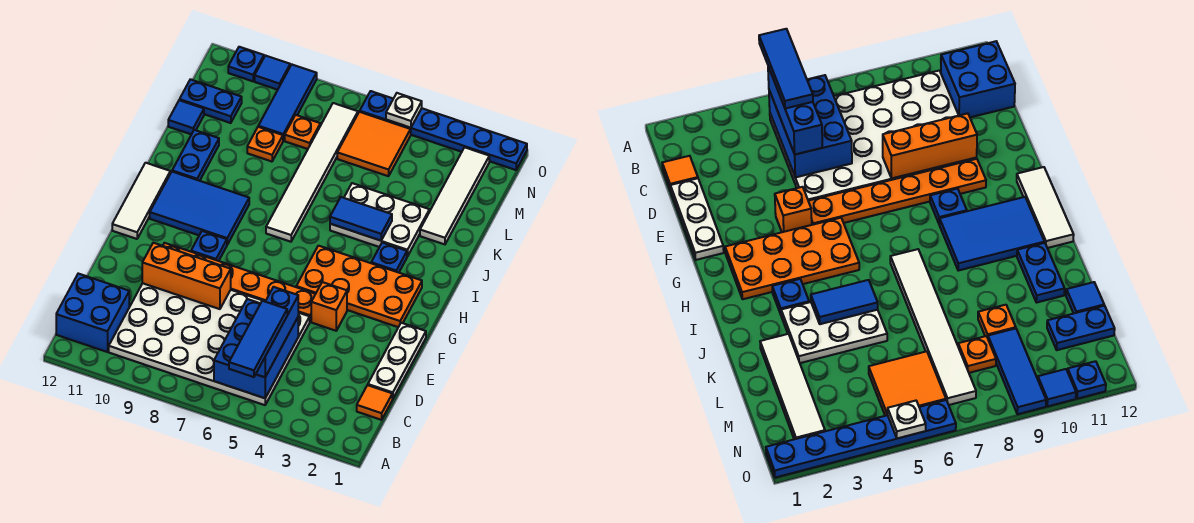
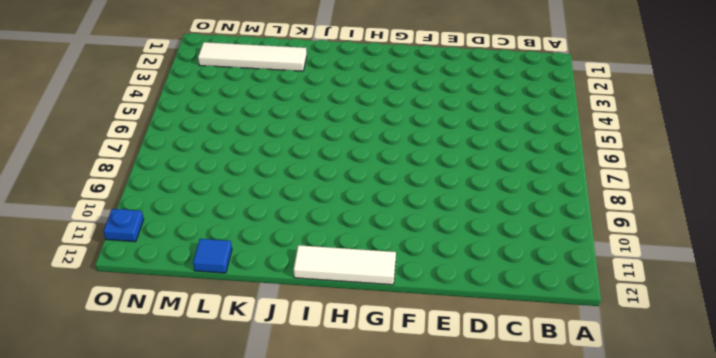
none -> white plate B5:E10 level 1
none -> blue brick B11:C12 level 1
none -> orange tile C1 level 1
none -> white plate D1:F1 level 1

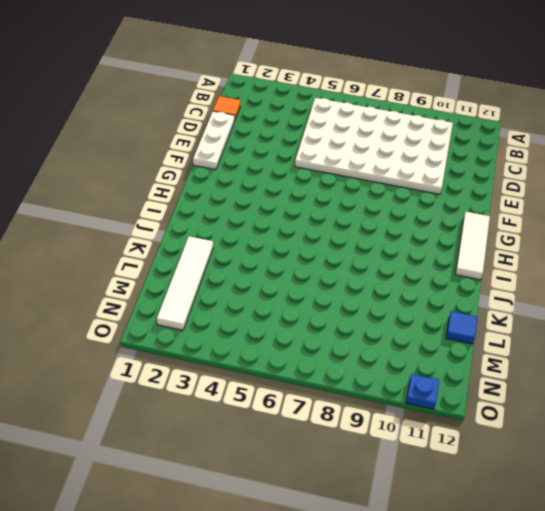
none -> blue brick B11:C12 level 1
none -> orange brick F4 level 1
none -> orange plate F5:F10 level 1
none -> orange plate G2:H5 level 1

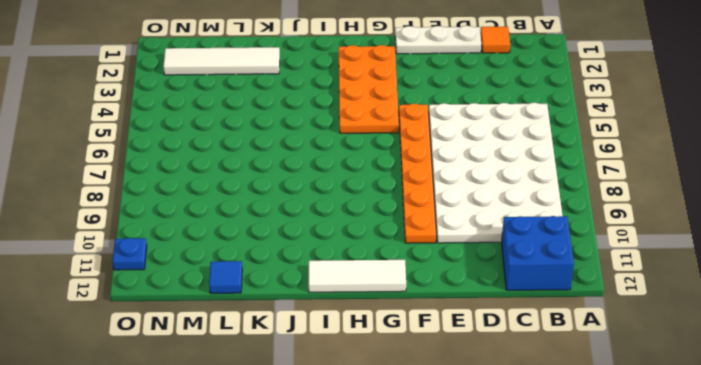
none -> orange brick F4 level 1
none -> blue plate G9 level 1
none -> blue tile H9:I11 level 1
none -> blue plate I3 level 1

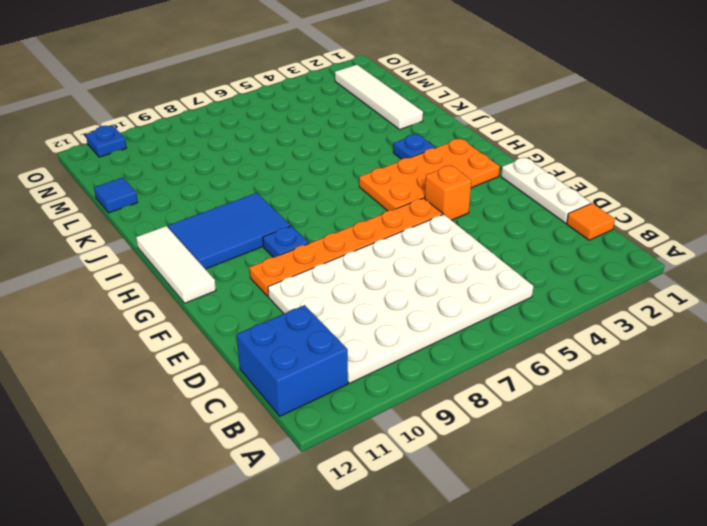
none -> white tile I7:N7 level 1
none -> white plate J3:K5 level 1
none -> blue plate J11:K11 level 1
none -> orange plate L9 level 1

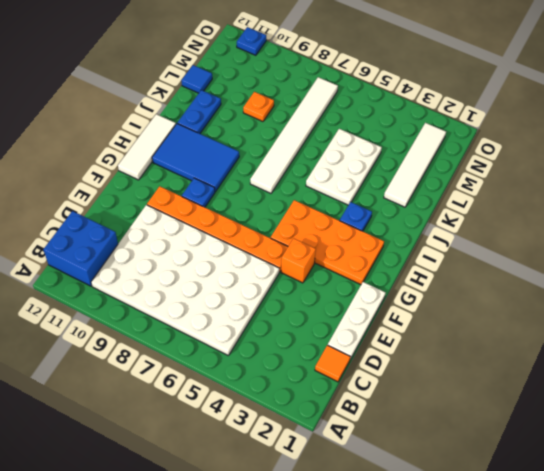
white plate J4:L5 level 1 -> white plate J3:K5 level 1
none -> orange tile M5:N6 level 1
none -> orange plate M8 level 1
none -> blue tile M9:O9 level 1
none -> blue plate M11:M12 level 1

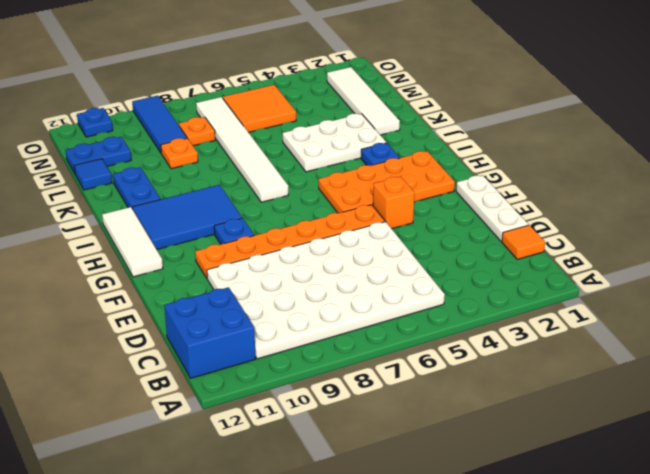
none -> blue plate O1:O6 level 1
none -> blue tile O10 level 1
none -> blue brick B5:D6 level 2
none -> orange brick E8:E10 level 2

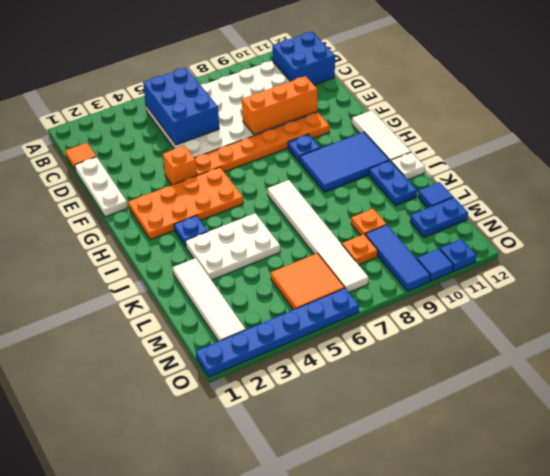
white plate J12 level 1 -> white plate O5 level 2
none -> blue tile J4:J5 level 2
none -> blue brick B5:D5 level 3
none -> blue tile A5:C5 level 4

